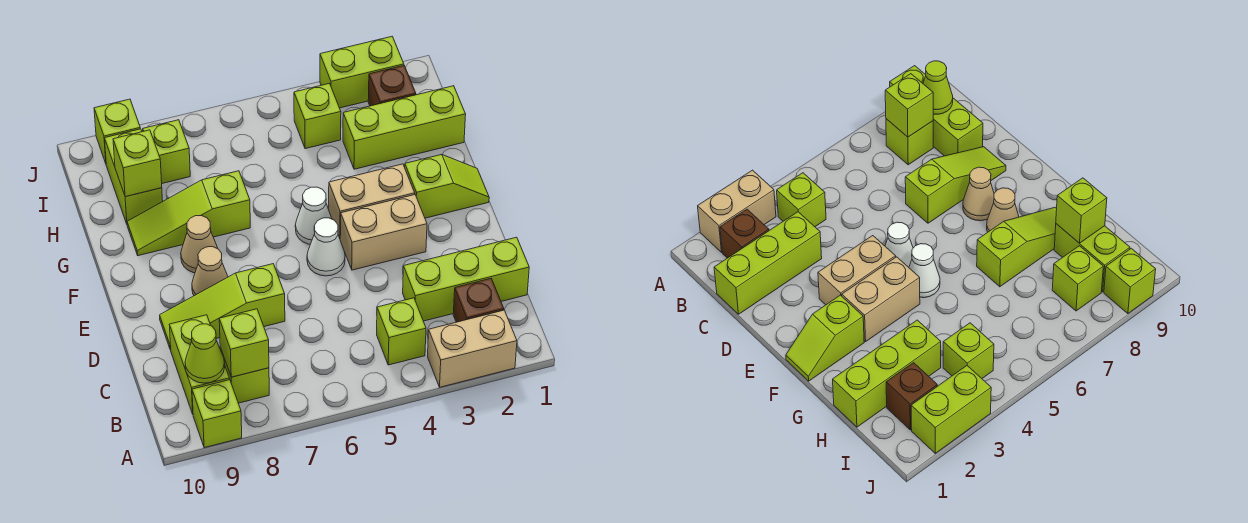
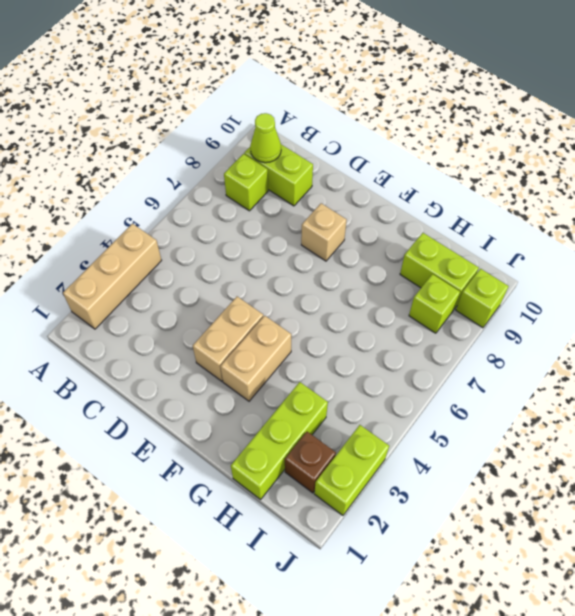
tan brick A2:A4 level 1 -> tan brick A2:A3 level 1
tan brick E8 level 1 -> tan cone E8 level 1
none -> lime brick A9 level 1
none -> brown brick B2 level 1
none -> lime brick B4 level 1

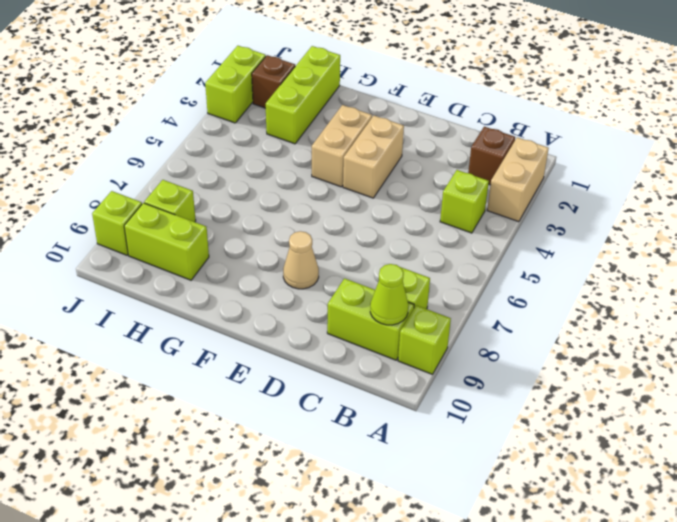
none -> lime brick C1:C3 level 1
none -> lime slope D7:D9 level 1 top 7
none -> white cone E5 level 1

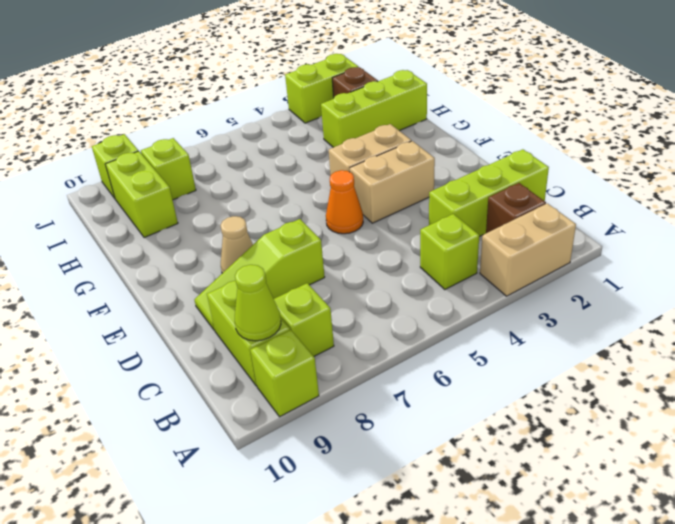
orange cone E5 level 1 -> white cone E5 level 1
none -> lime slope F1:F2 level 1 top 2
none -> white cone F5 level 1
none -> tan cone F8 level 1

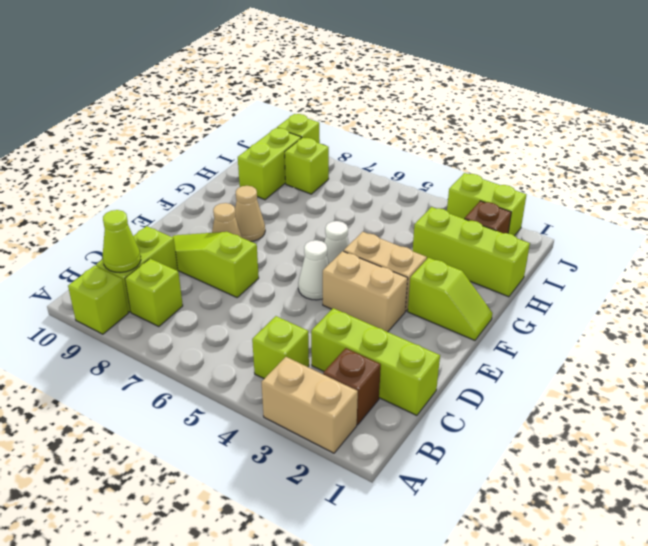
none -> lime slope G7:G9 level 1 top 7
none -> lime brick I4 level 1
none -> lime brick B8 level 2

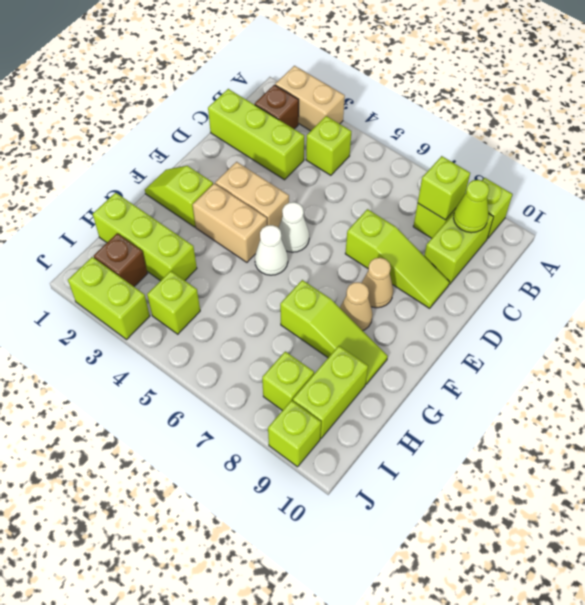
none -> lime brick H9 level 2

